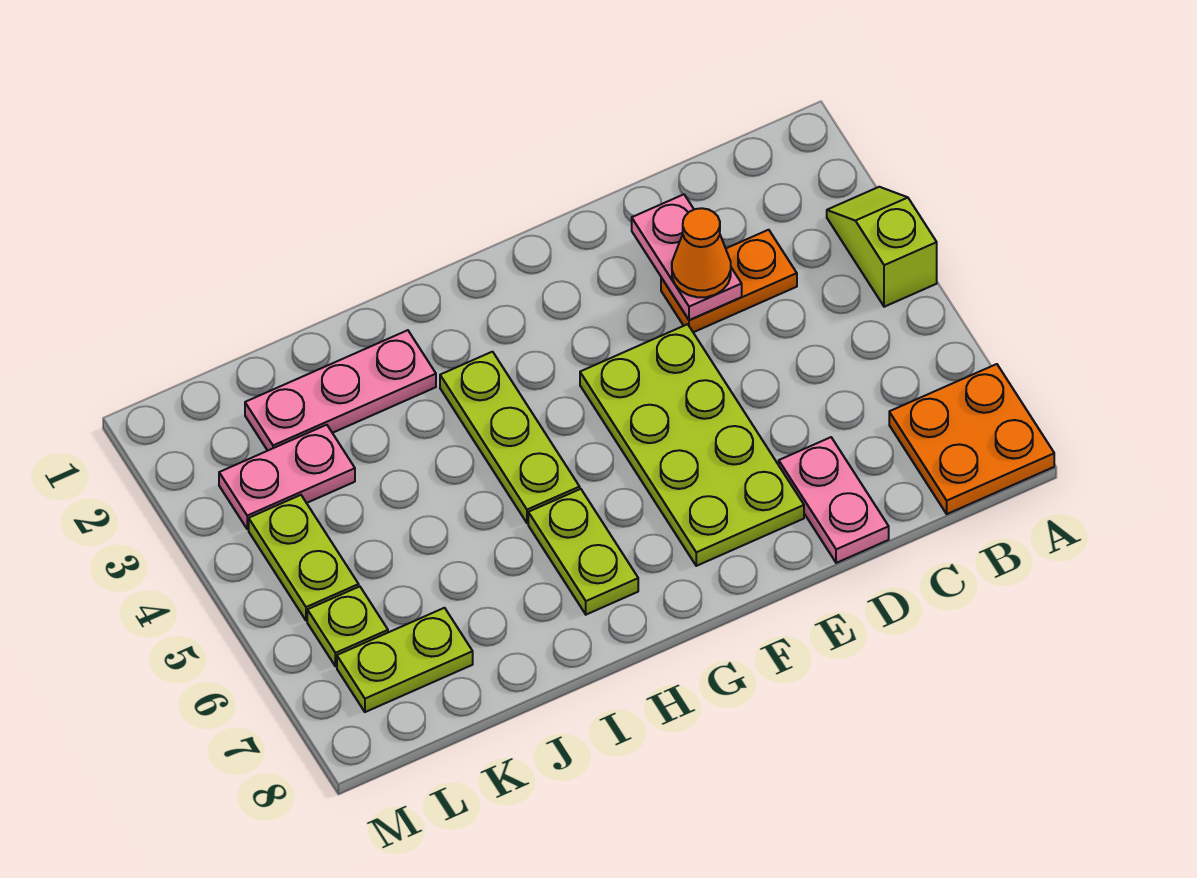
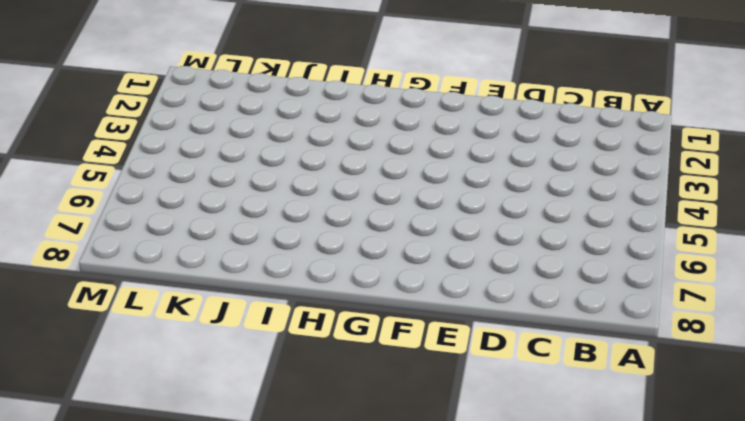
none -> lime slope A3:A4 level 1 top 4
none -> orange plate A7:B8 level 1
none -> orange plate C3:D3 level 1

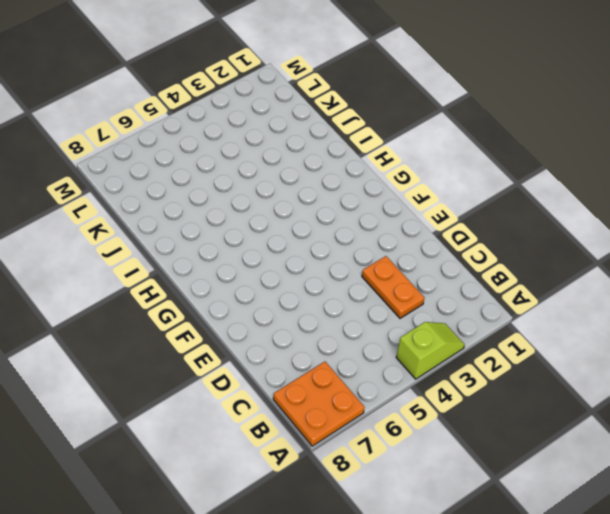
none -> pink plate D7:D8 level 1
none -> lime plate E4:F7 level 1
none -> lime plate H3:H5 level 1

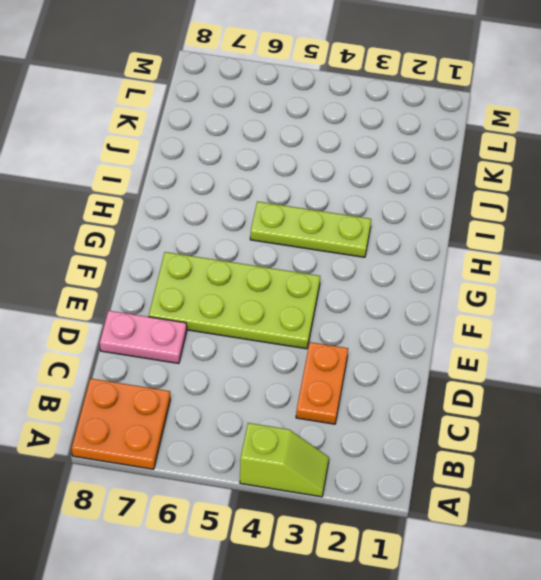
none -> lime plate H6:H7 level 1
none -> pink plate I2:K2 level 1
none -> pink plate K3:L3 level 1

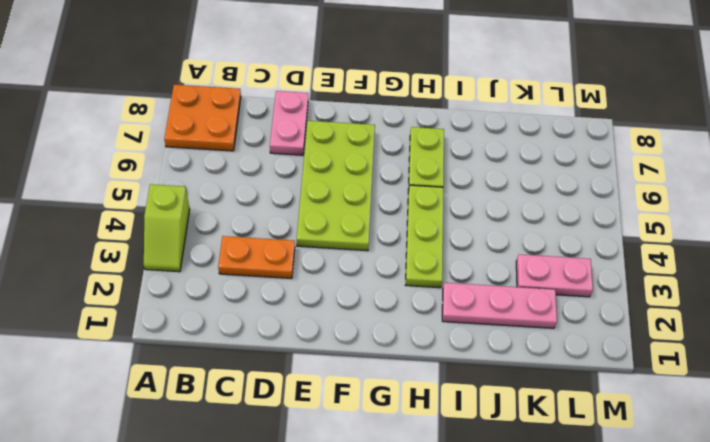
none -> lime plate K7:L7 level 1
none -> lime plate L4:L5 level 1
none -> lime plate L6 level 1

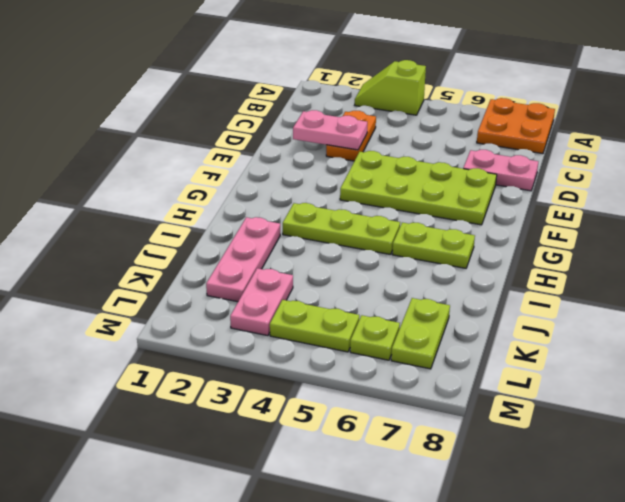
none -> orange cone D3 level 3

